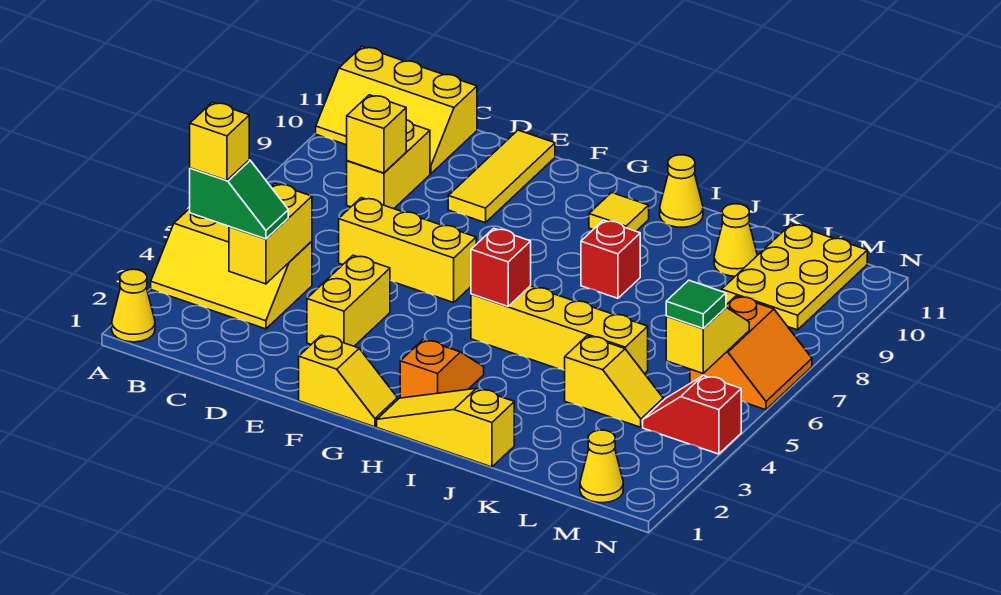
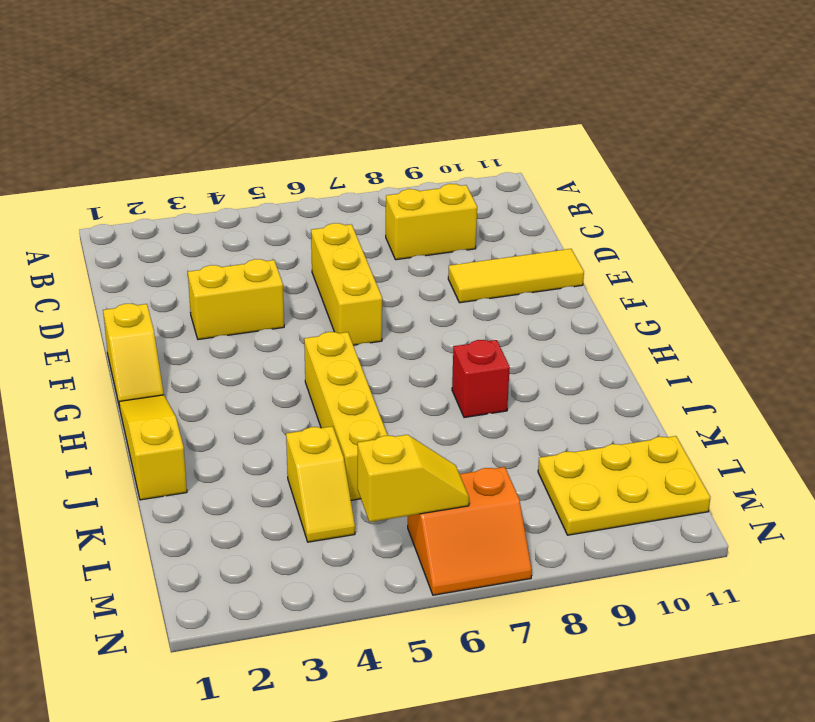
none -> yellow cone A1 level 1
none -> yellow slope A3:C4 level 1 top 4
none -> yellow slope A10:C11 level 1 top 11

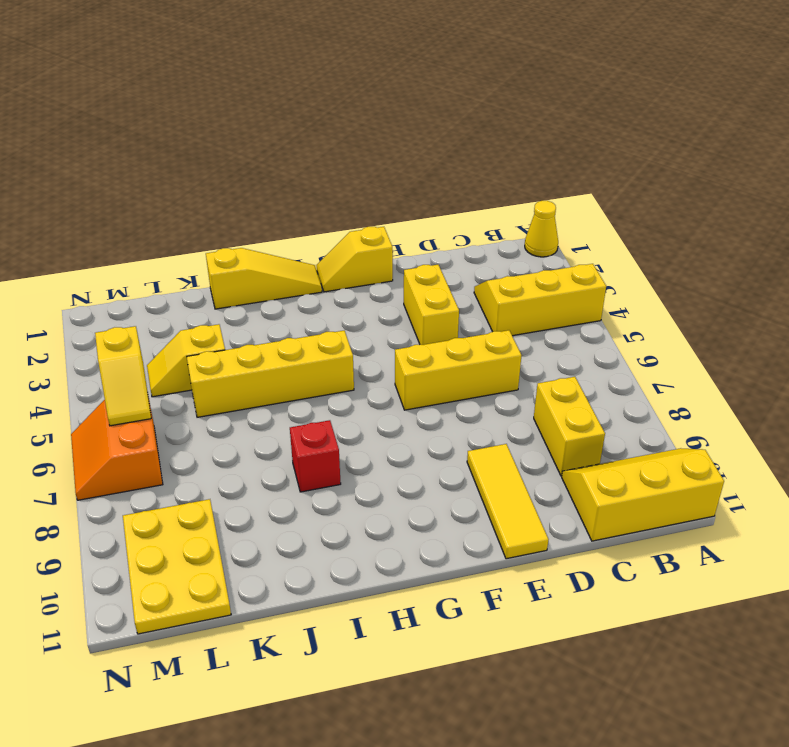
none -> orange slope H2:H3 level 1 top 2
none -> yellow tile H10 level 1
none -> yellow cone I11 level 1

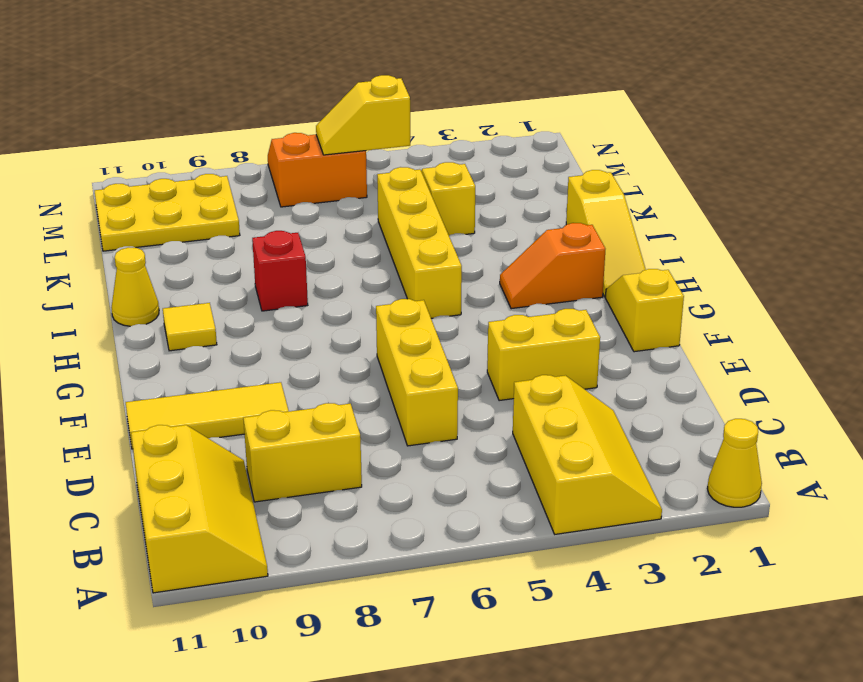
none -> yellow cone K10 level 1
none -> yellow cone M1 level 1
none -> red slope M4:N4 level 1 top N

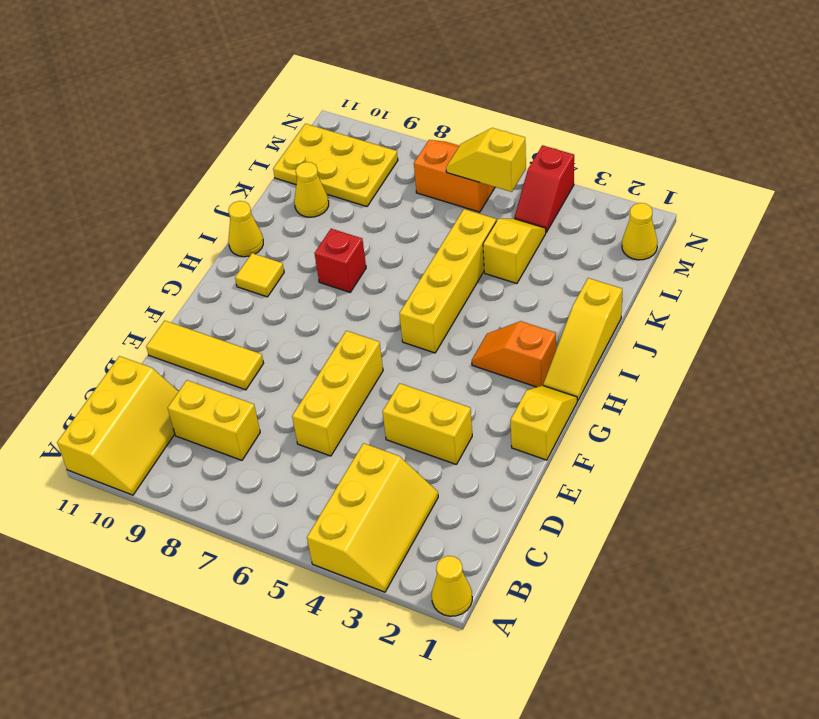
none -> yellow brick C3:C4 level 2
none -> yellow brick C8 level 2
none -> red brick H5 level 2

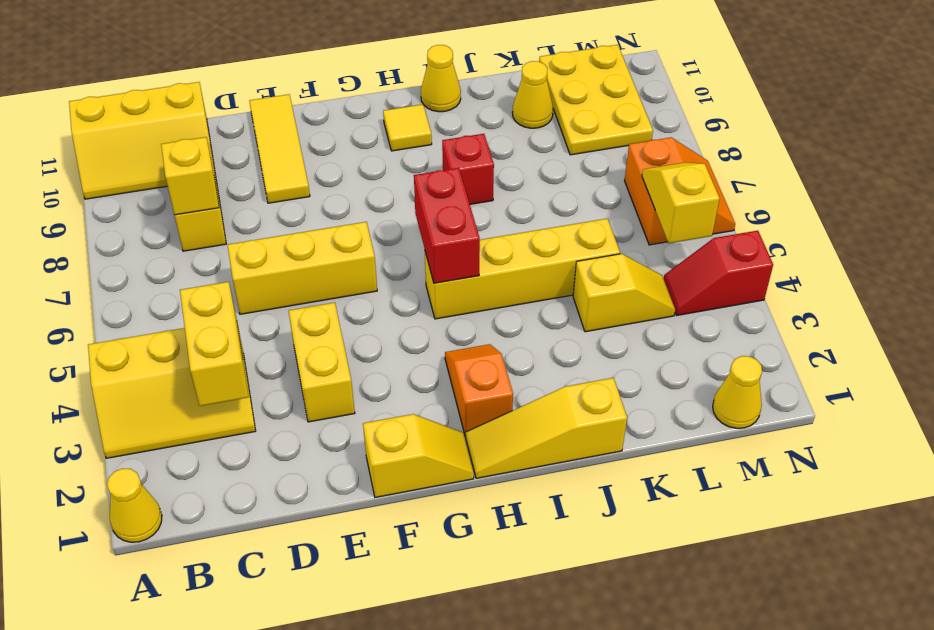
red brick H5:H6 level 2 -> red brick H5 level 2
none -> green slope B3:C3 level 3 top B
none -> green tile M5 level 3
none -> yellow brick B3 level 4

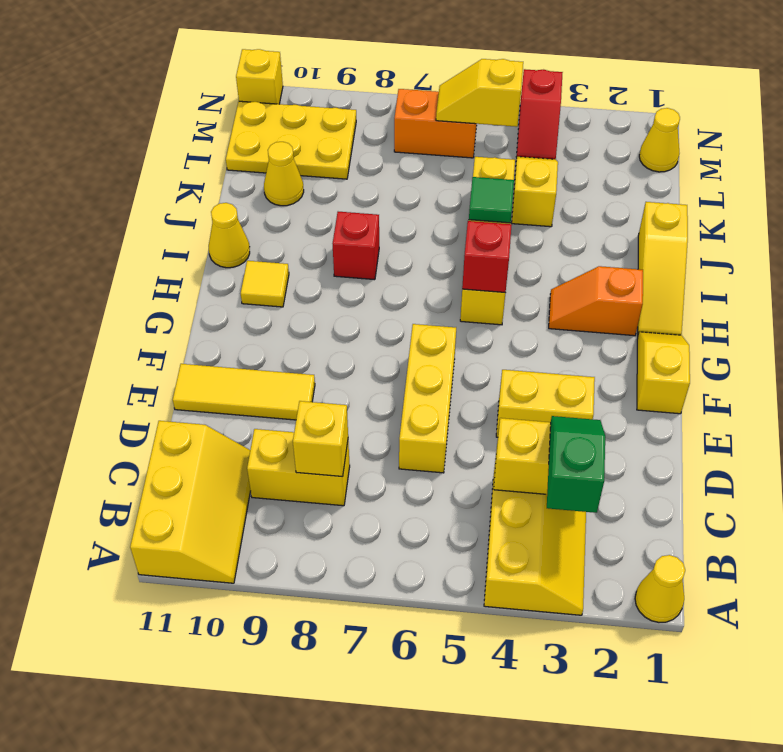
green tile J5 level 2 -> green tile M5 level 3
yellow brick N11 level 1 -> yellow brick B3 level 4

